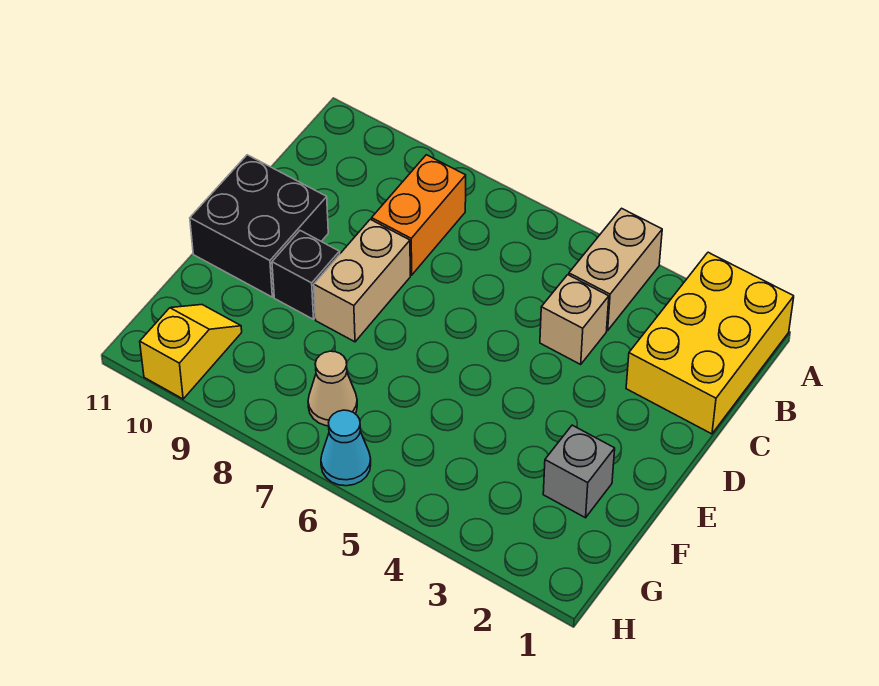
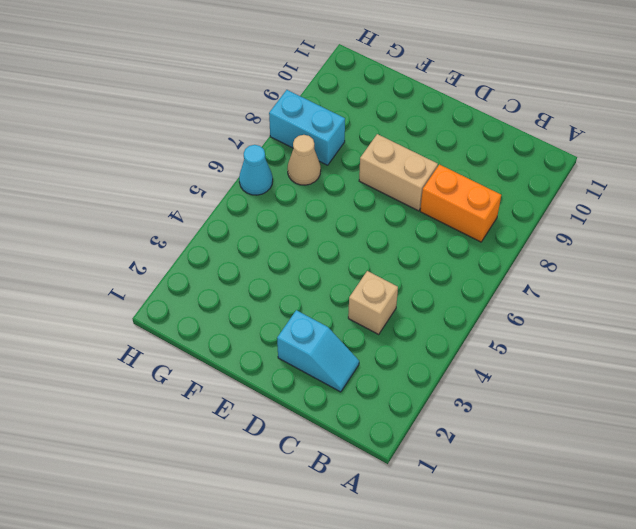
cyan slope C2:D2 level 1 top D -> yellow brick A1:C2 level 1
cyan brick G8:H8 level 1 -> none
none -> tan brick A4:B4 level 1
none -> black brick D10:E11 level 1

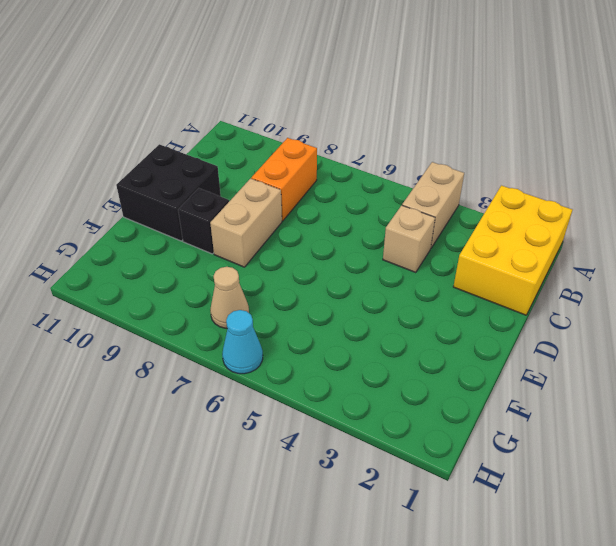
none -> grey brick F2 level 1
none -> yellow slope G10:H10 level 1 top H

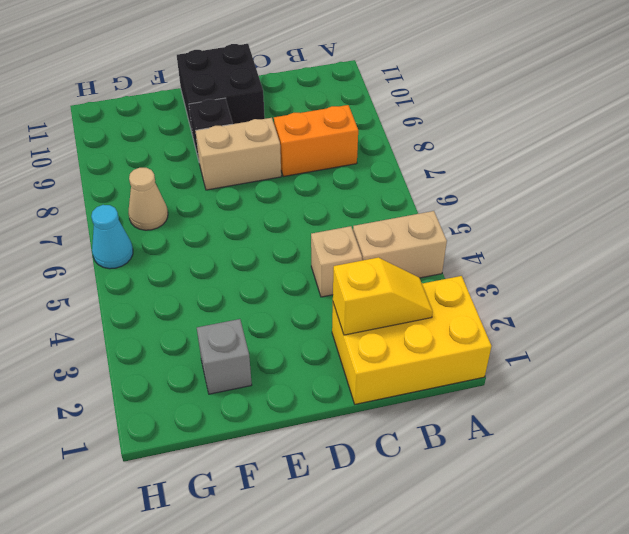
yellow slope B2:C2 level 2 top C -> yellow slope G10:H10 level 1 top H

